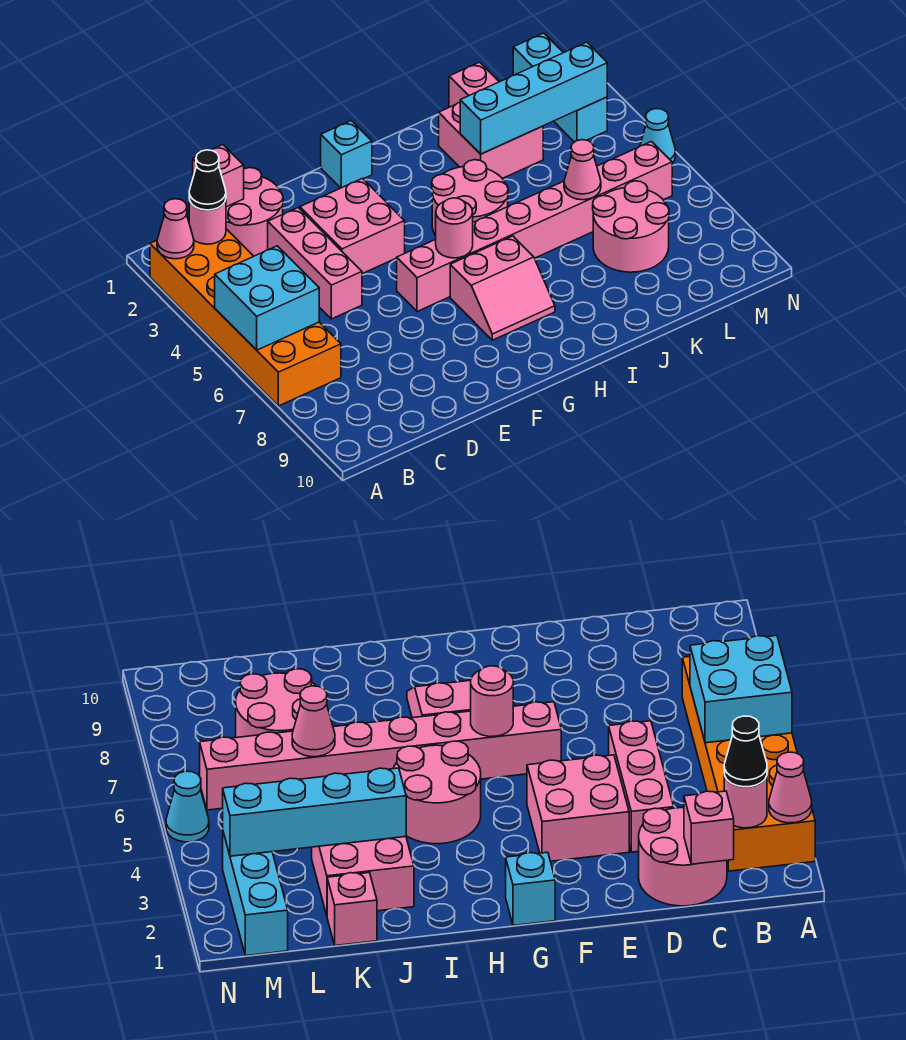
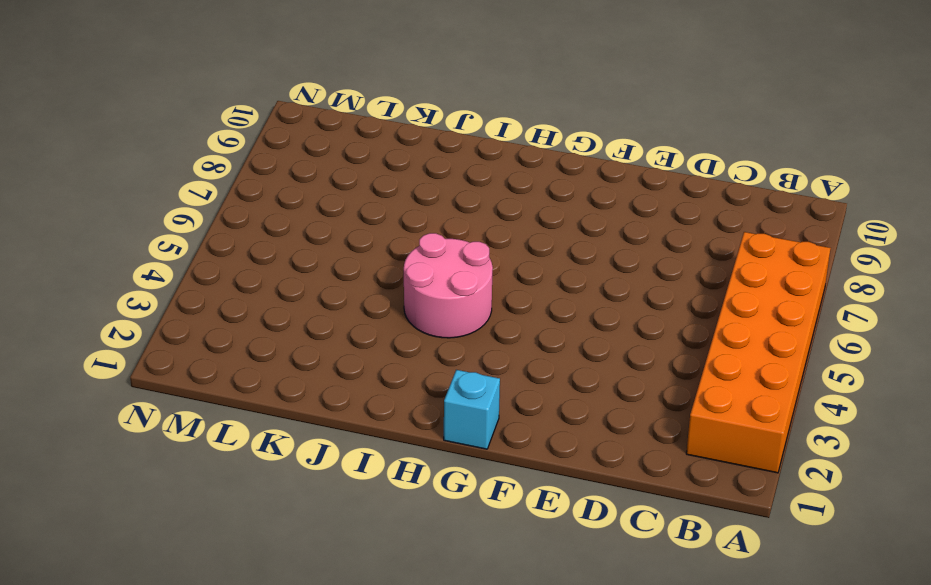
none -> pink round brick C1:D2 level 1
none -> pink brick D3:D5 level 1
none -> pink brick E3:F4 level 1

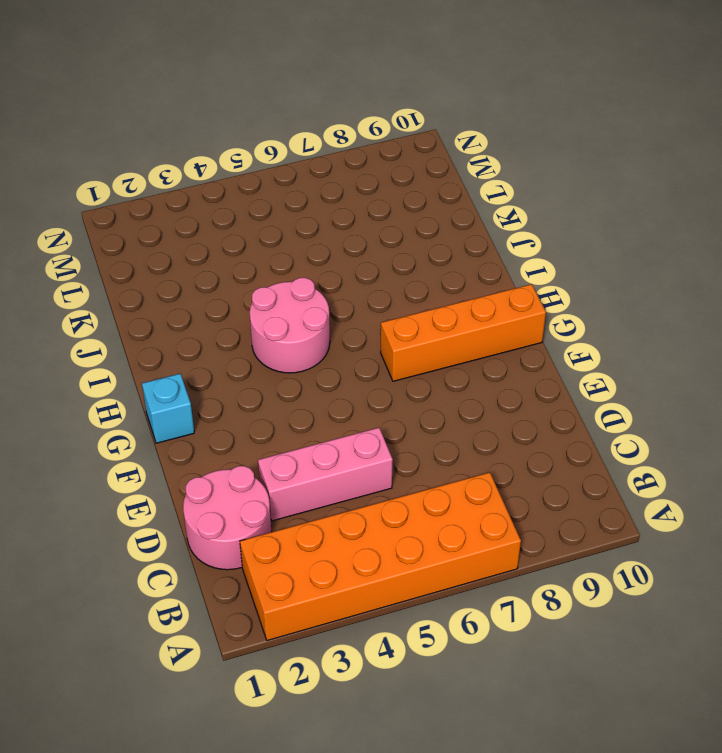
orange brick G7:G10 level 1 -> pink slope G7:H8 level 1 top 7
none -> pink brick E3:F4 level 1
none -> pink brick F6:M6 level 1
none -> pink brick J2:K3 level 1

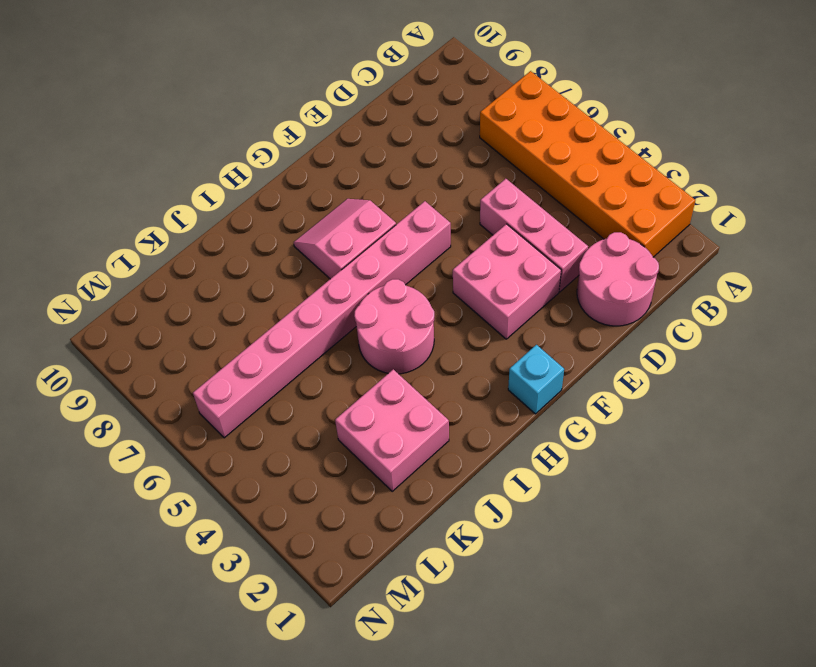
none -> pink brick K1 level 1
none -> pink round brick K7:L8 level 1
none -> cyan brick M1:M3 level 1

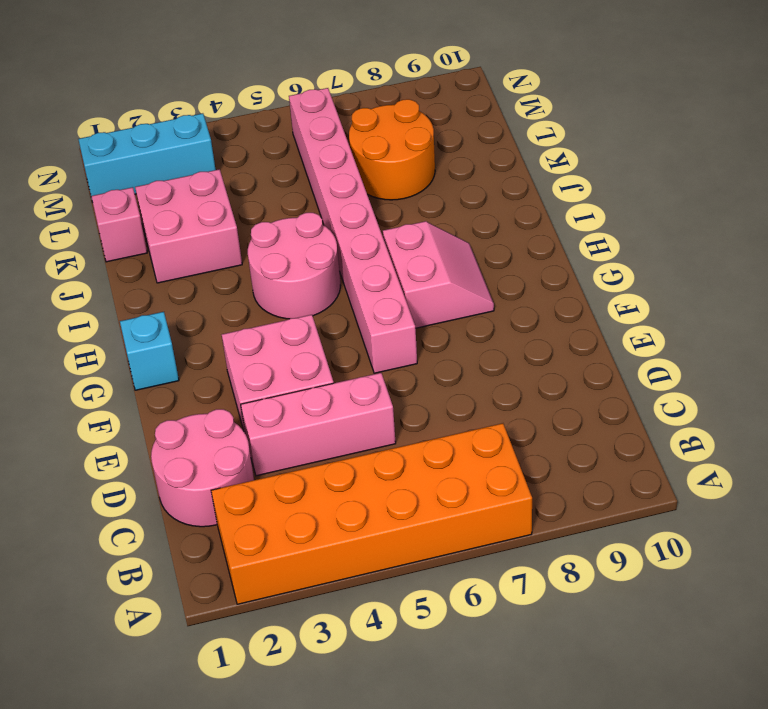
orange round brick K7:L8 level 1 -> pink round brick K7:L8 level 1
none -> cyan cone N5 level 1
none -> pink cone A2 level 2
none -> cyan brick A5:B6 level 2

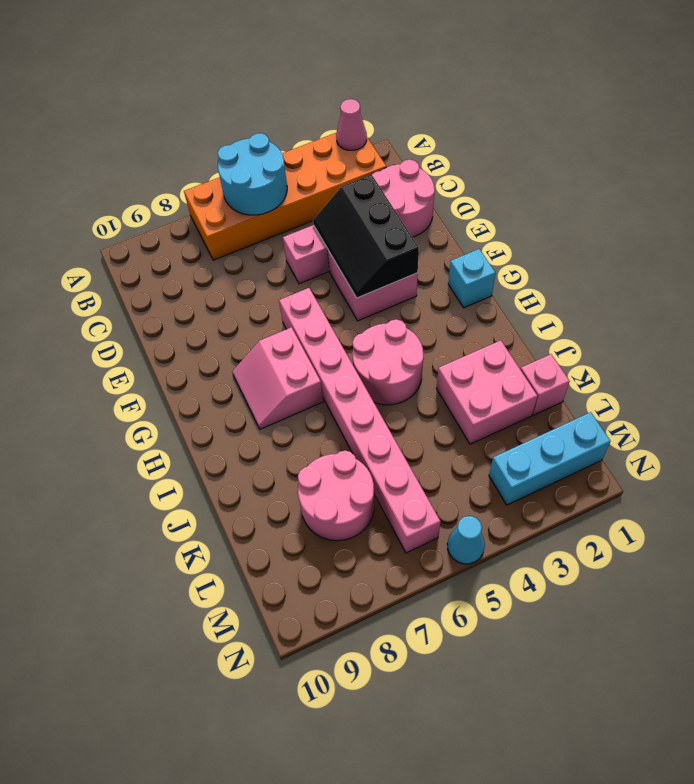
cyan round brick A5:B6 level 2 -> cyan brick A5:B6 level 2
black slope D3:F4 level 2 top 3 -> none
none -> pink round brick B2 level 2
none -> pink brick C1 level 2
none -> pink round brick G6 level 2

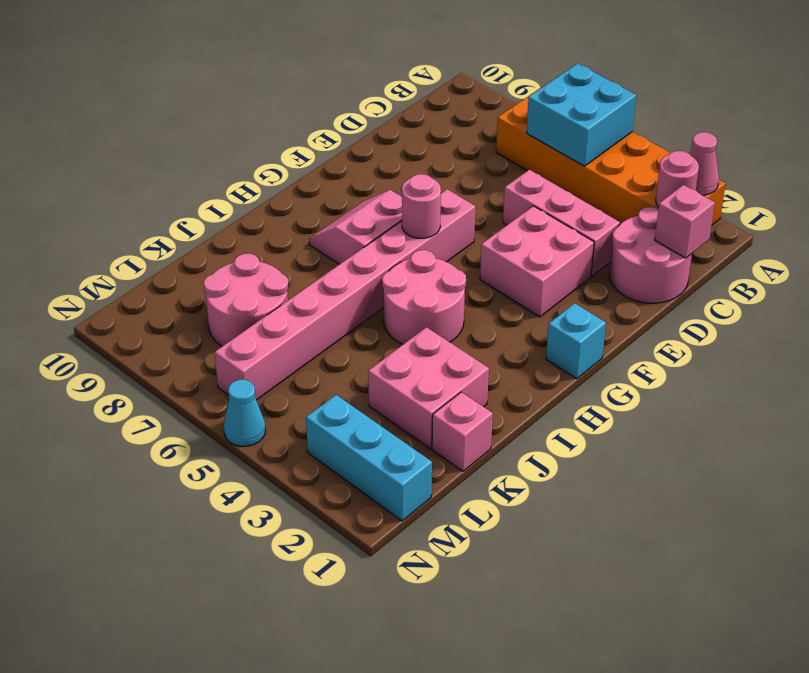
none -> cyan brick J3:M3 level 2
none -> pink cone K6 level 2
none -> black cone B2 level 3

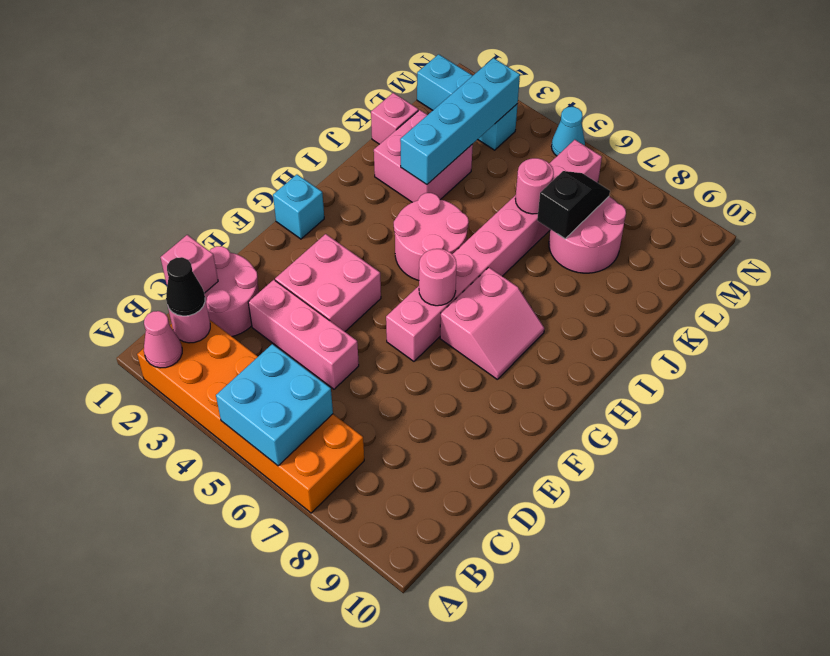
pink round brick K6 level 2 -> pink cone K6 level 2
black slope K7:L7 level 2 top K -> none

